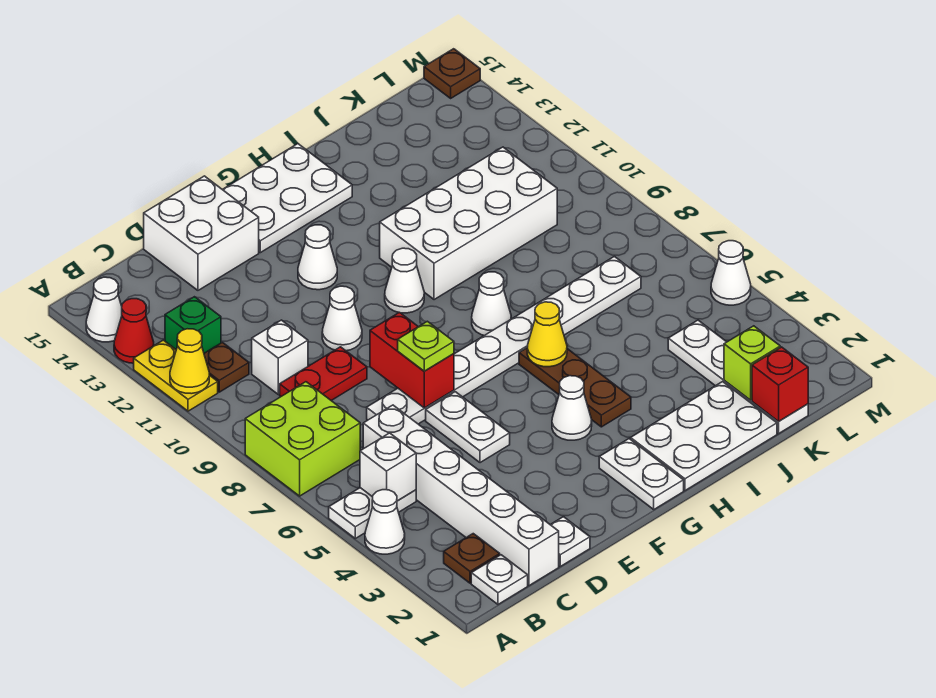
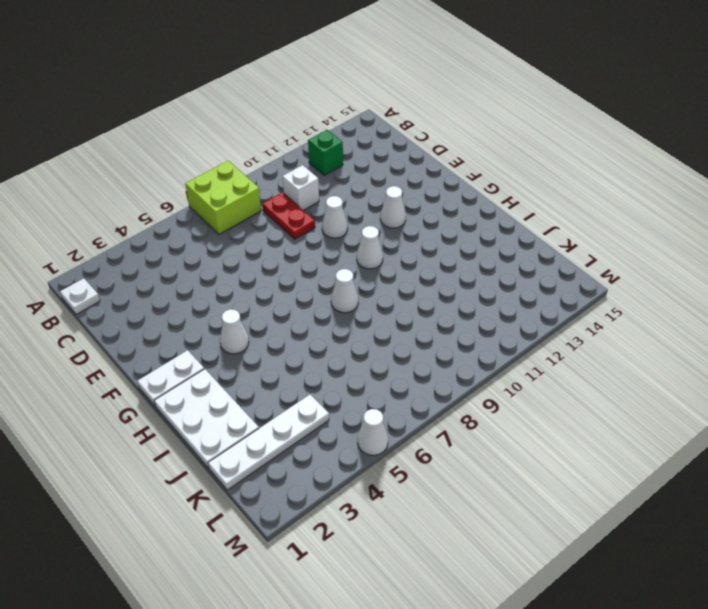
none -> white cone A4 level 1
none -> white plate A5:B5 level 1
none -> yellow plate A11:A12 level 1
none -> red cone A13 level 1

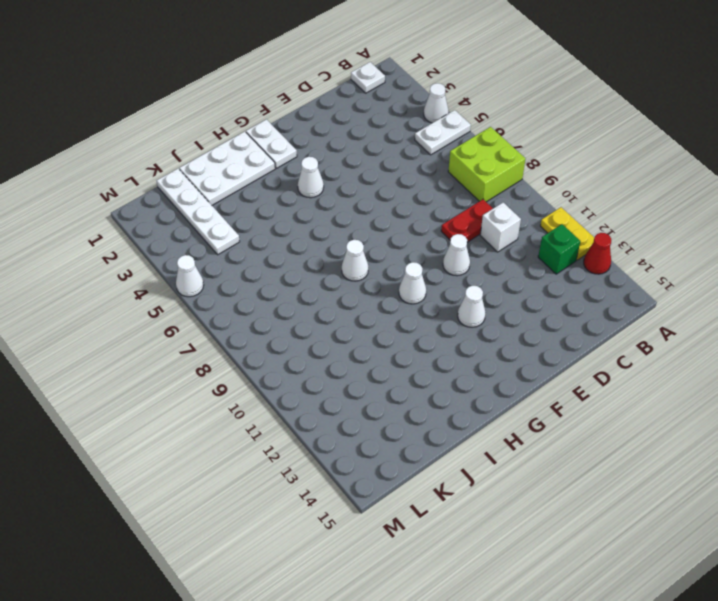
none -> white cone A14 level 1
none -> brown plate B2 level 1
none -> brown plate B11 level 1
none -> white brick C1:C6 level 1

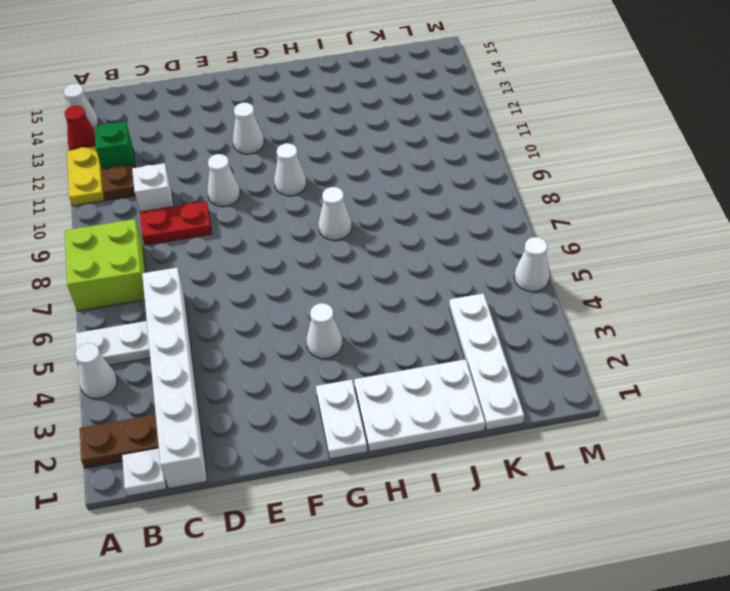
brown plate A2:B2 level 1 -> brown plate B2 level 1
none -> white plate D1 level 1
none -> white plate D7:K7 level 1
none -> white brick D14:E15 level 1
none -> white plate E5:E6 level 1

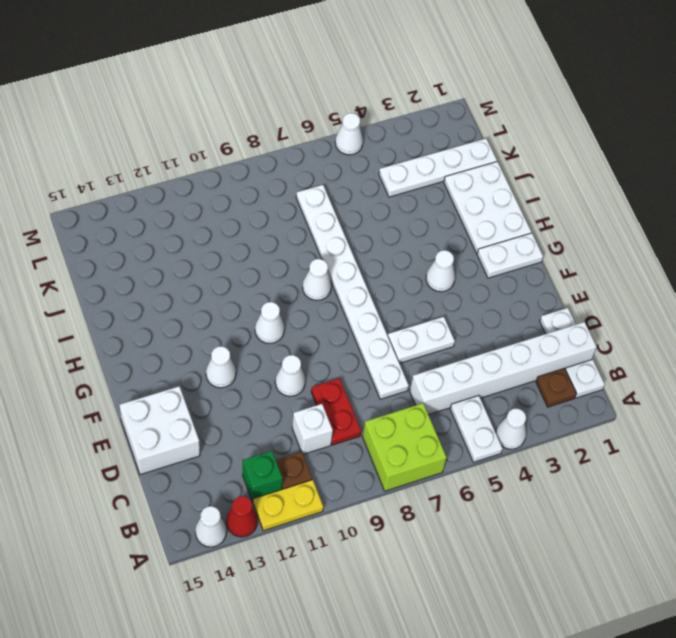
none -> white plate F14:H15 level 1
none -> brown plate H4:H6 level 1
none -> white brick H10:K11 level 1
none -> brown plate M15 level 1

